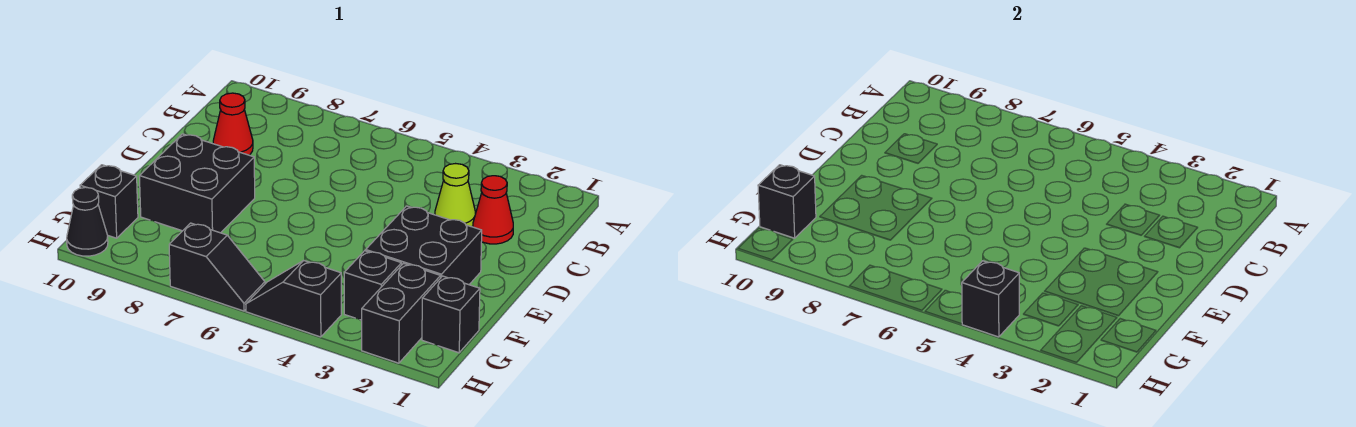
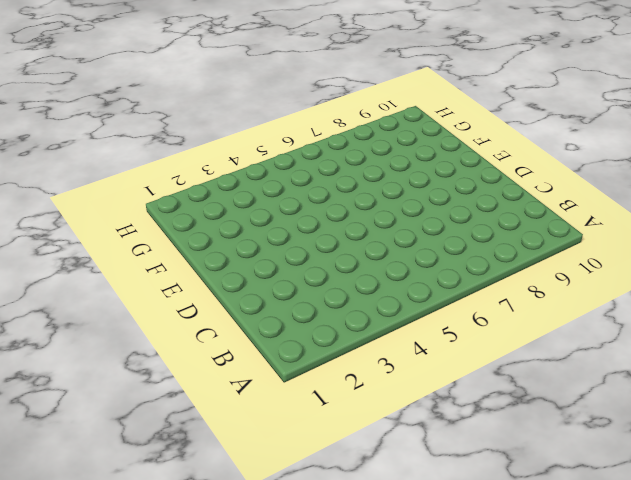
none -> red cone C2 level 1
none -> lime cone C3 level 1
none -> red cone C9 level 1

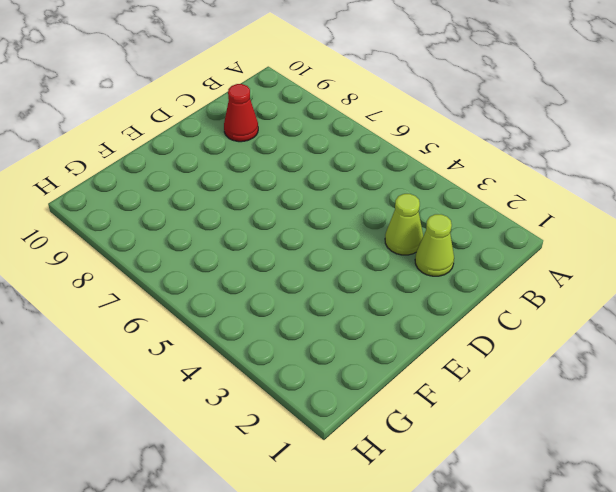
lime cone C2 level 1 -> red cone C2 level 1
none -> black brick E2:F3 level 1
none -> black brick E8:F9 level 1
none -> black brick G1 level 1

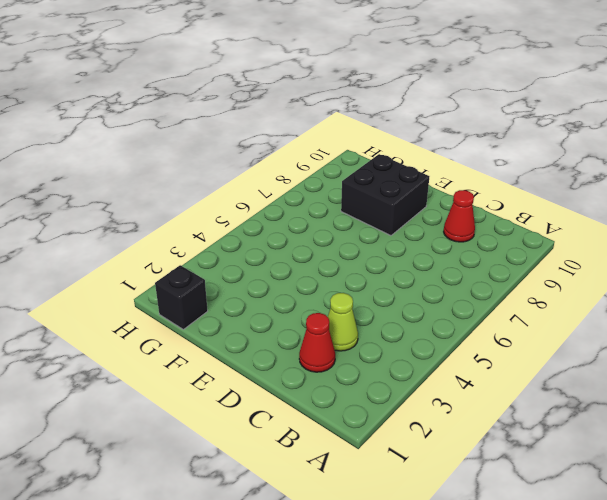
none -> black brick E2:F3 level 1
none -> black brick G2:H2 level 1
none -> black brick G3 level 1

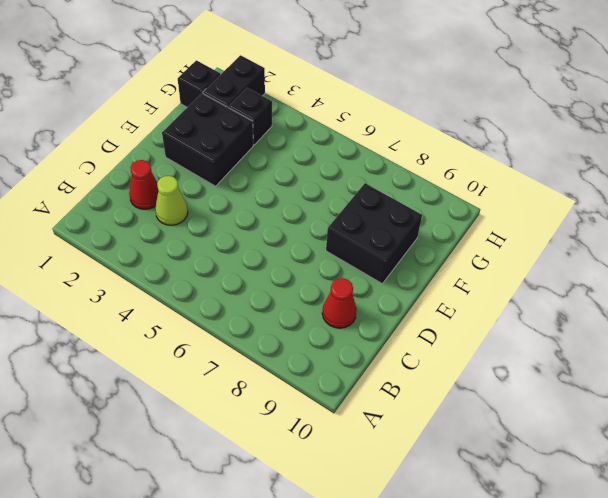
none -> black brick G10 level 1
none -> black slope H4:H5 level 1 top 4
none -> black slope H6:H7 level 1 top 7

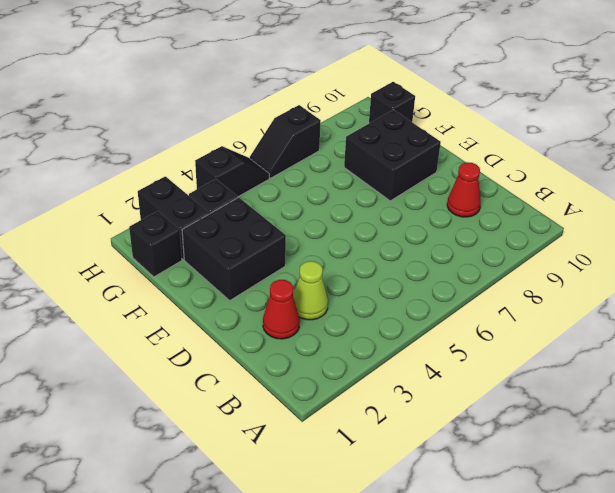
none -> black cone H10 level 1
none -> black brick G10 level 2
none -> black brick H4 level 2

